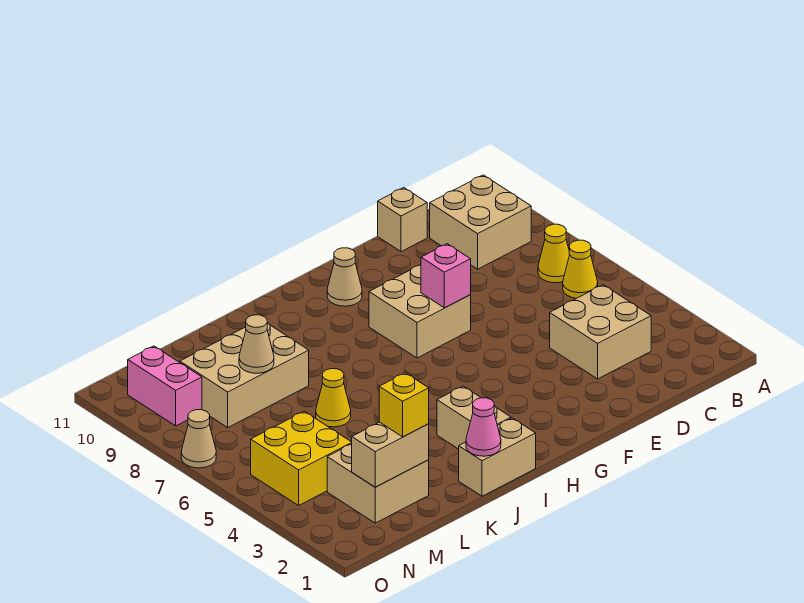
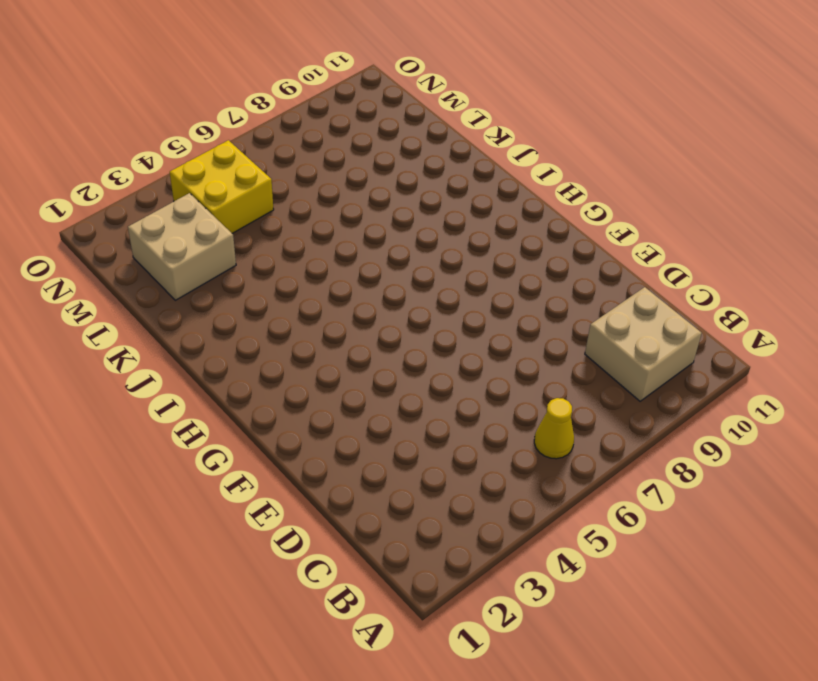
none -> yellow cone B7 level 1
none -> tan brick C3:D4 level 1
none -> tan brick D11 level 1

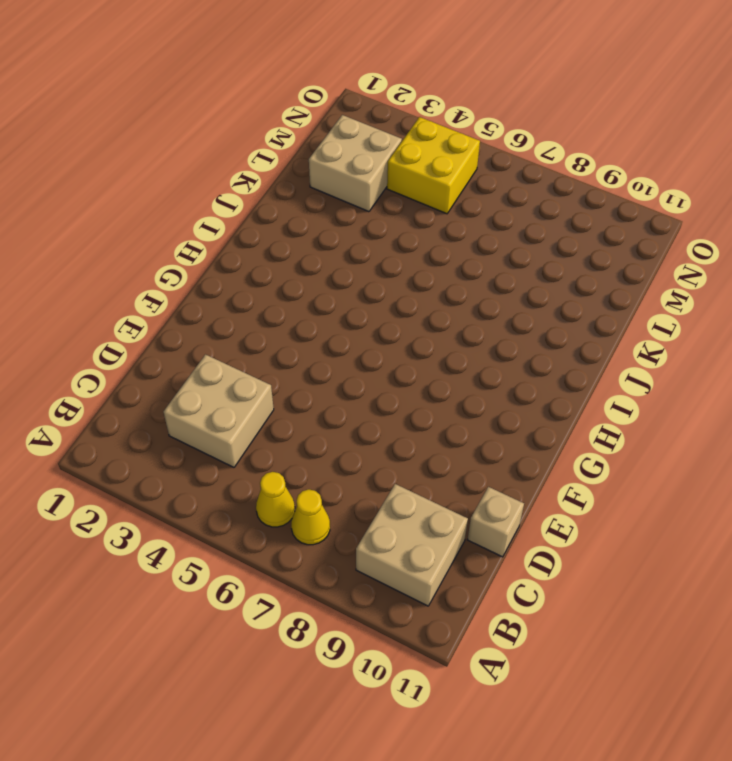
none -> tan brick F7:G8 level 1
none -> tan cone G10 level 1
none -> tan brick I1:J1 level 1

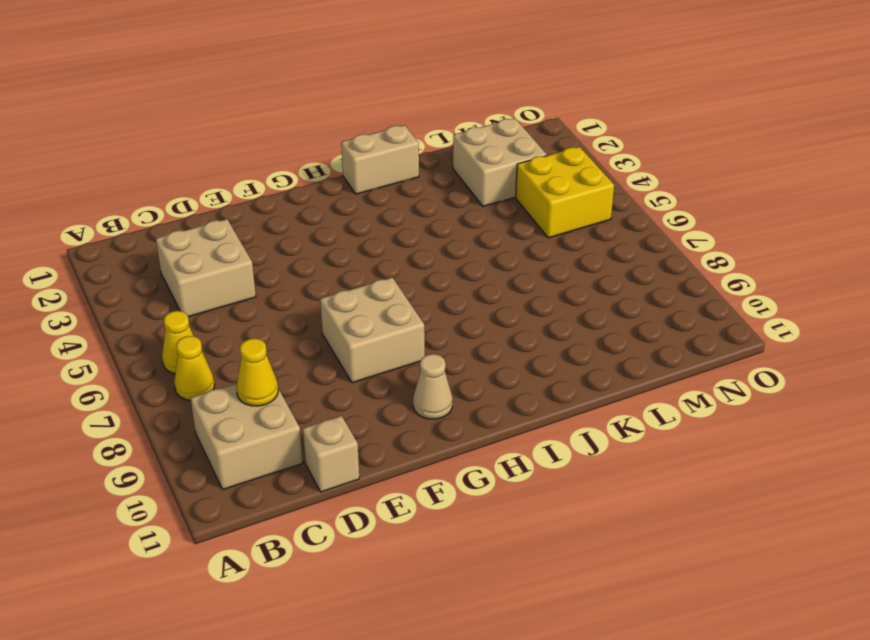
yellow cone C9 level 2 -> yellow cone K6 level 1
none -> tan brick I2:I3 level 1
none -> tan brick K8:M9 level 1
none -> pink brick N9:N10 level 1

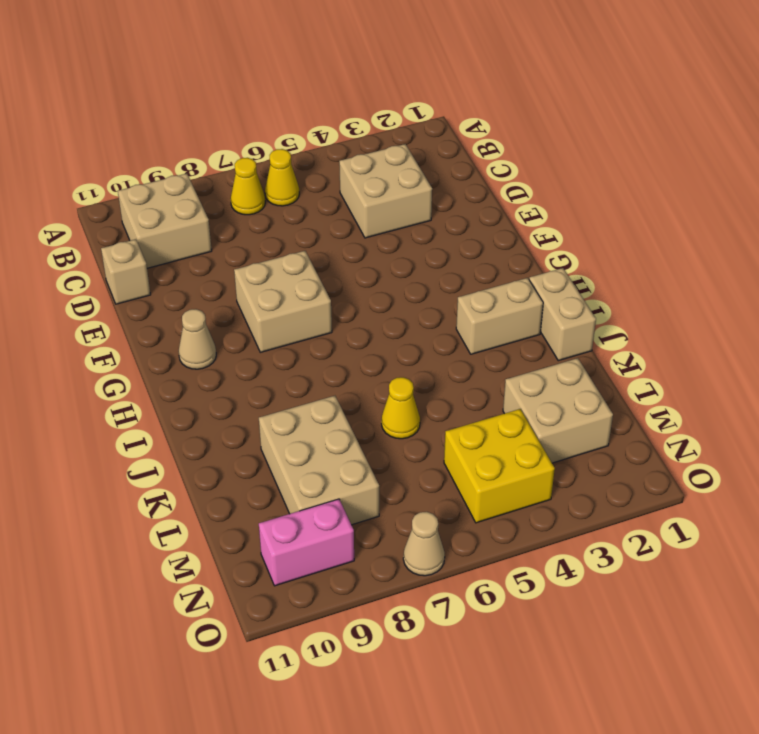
none -> pink brick F7 level 2
none -> pink cone J1 level 2
none -> tan brick L2:M2 level 2

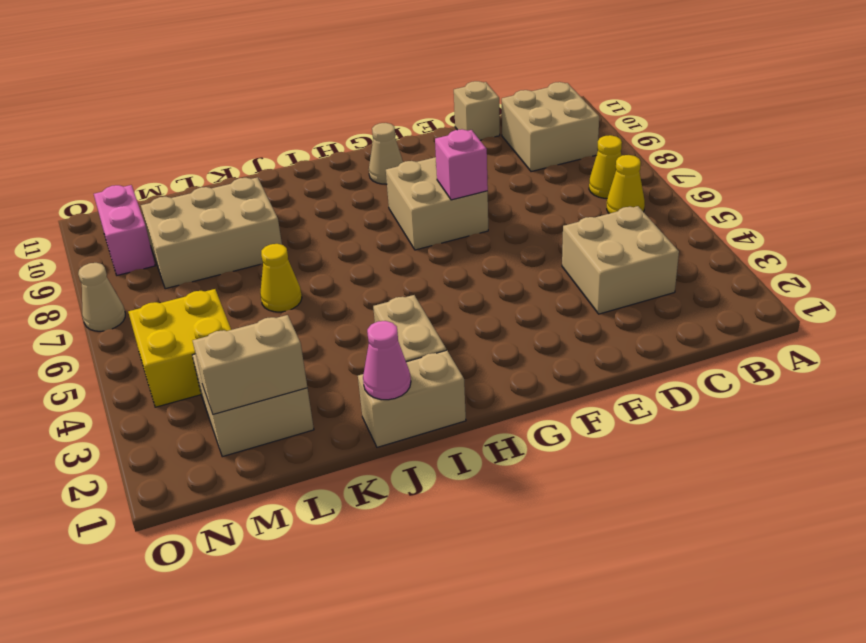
none -> tan cone L8 level 2
none -> yellow brick L2 level 3

